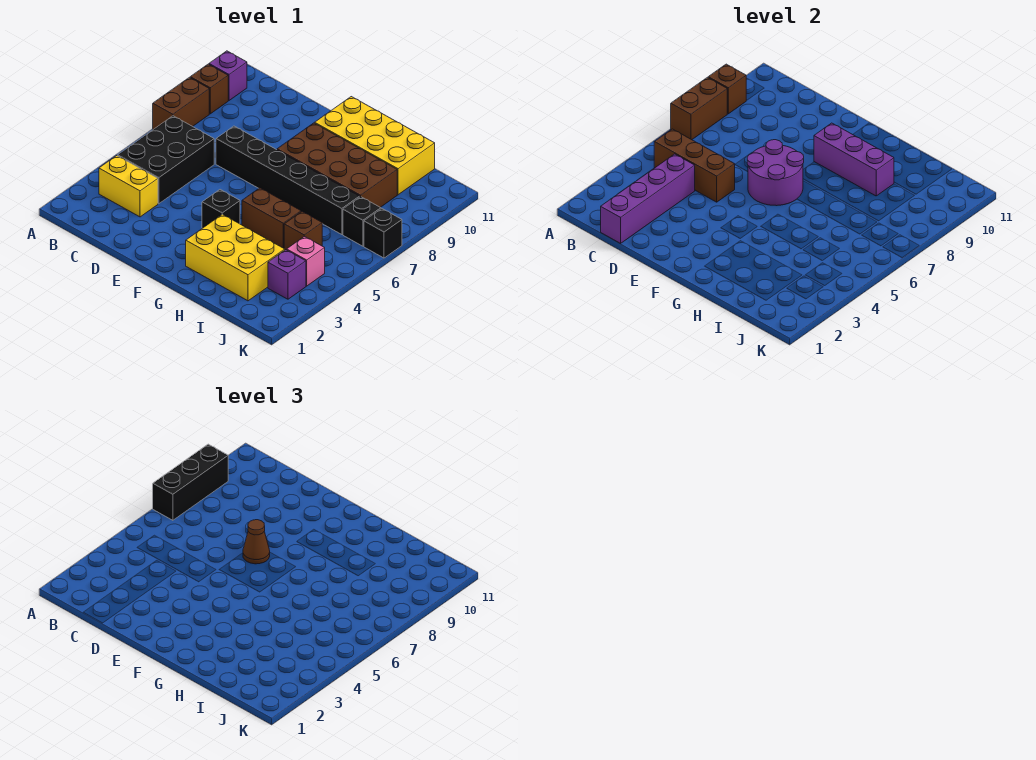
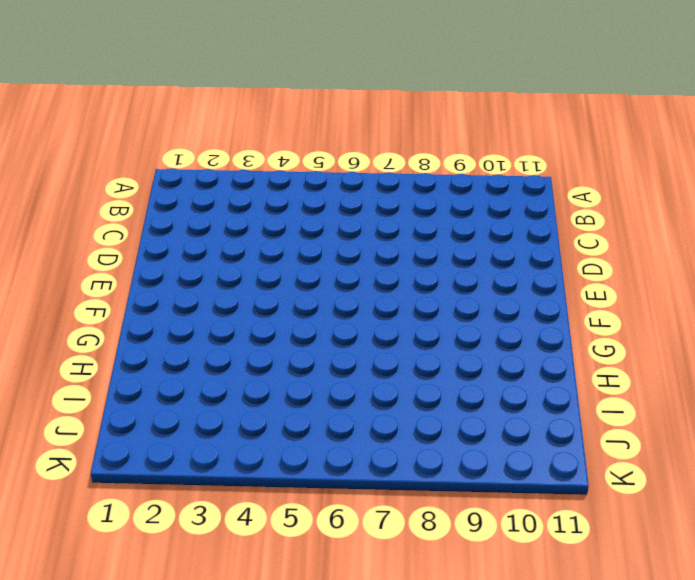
none -> brown brick A7:A8 level 1
none -> brown brick A9 level 1
none -> purple brick A10 level 1

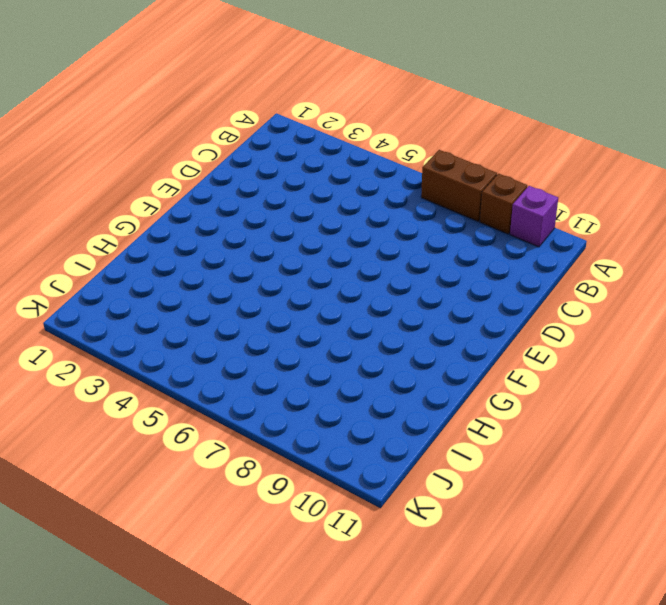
none -> yellow brick B3:C3 level 1
none -> black brick B4:C6 level 1
none -> black brick D7:I7 level 1

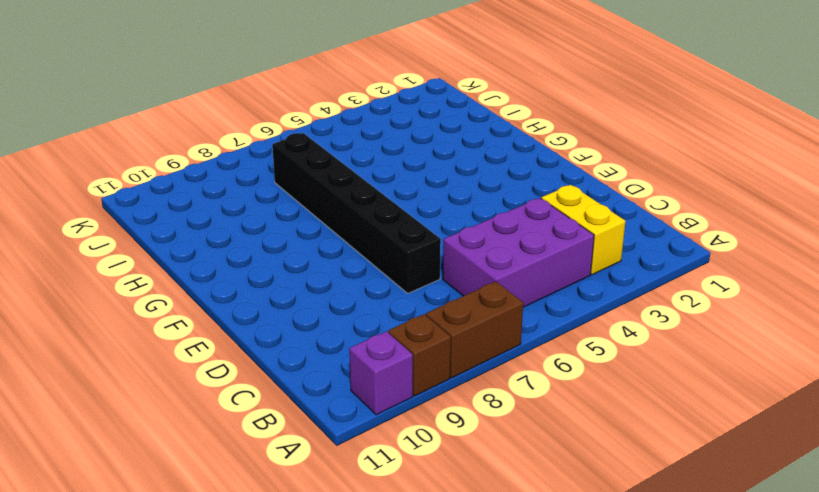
purple brick B4:C6 level 1 -> black brick B4:C6 level 1
none -> black brick F4 level 1
none -> brown brick F8:I9 level 1
none -> yellow brick F10:I11 level 1

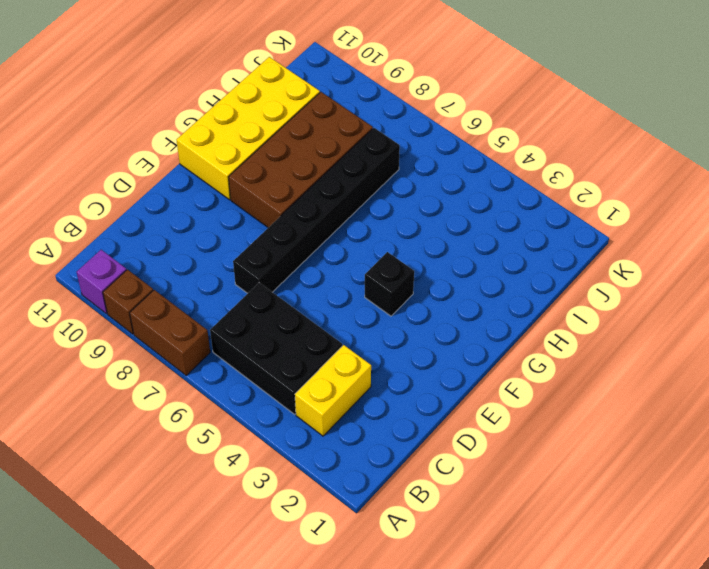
none -> yellow brick G2:I3 level 1
none -> brown brick G5:H5 level 1
none -> brown brick I5 level 1

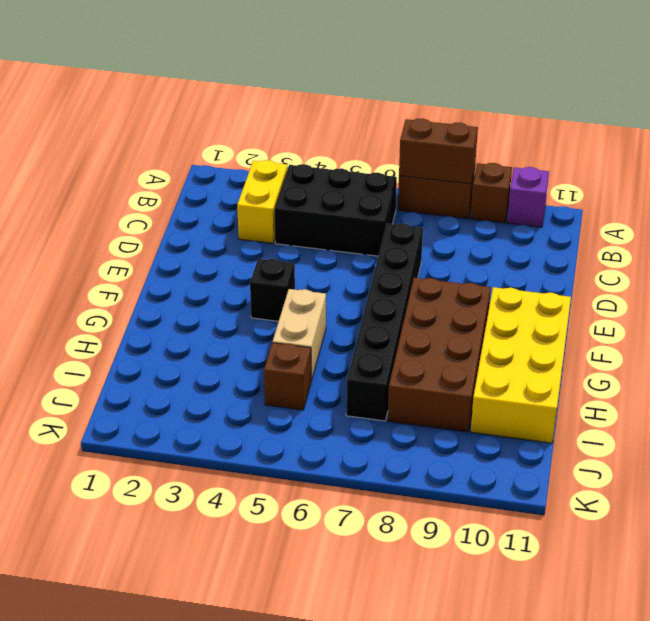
tan brick G5:H5 level 1 -> brown brick G5:H5 level 1
none -> yellow brick G2:I3 level 1
none -> purple brick J3 level 1
none -> pink brick J4 level 1

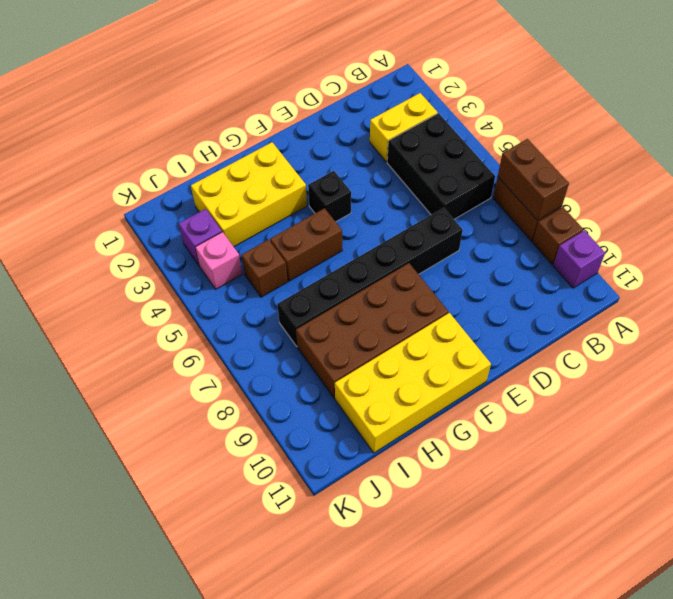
none -> black brick J7 level 1
none -> black brick K7 level 1
none -> brown brick A9 level 2

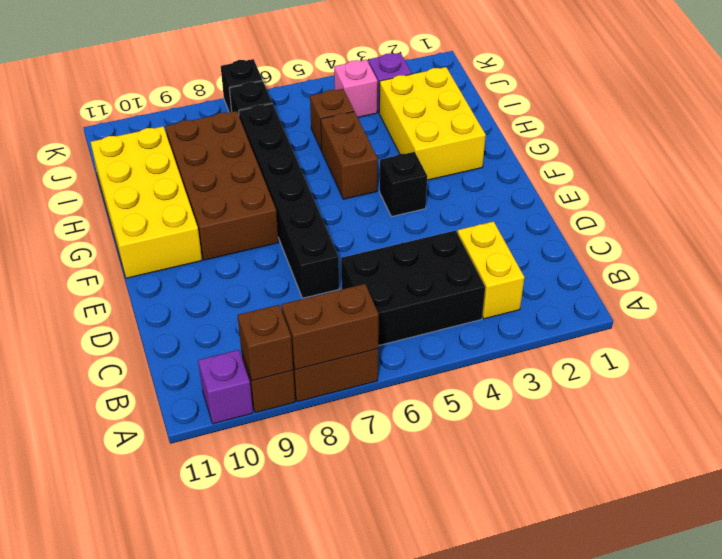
none -> brown brick B5:D5 level 2
none -> purple brick C1:C4 level 2
none -> purple round brick E6:F7 level 2

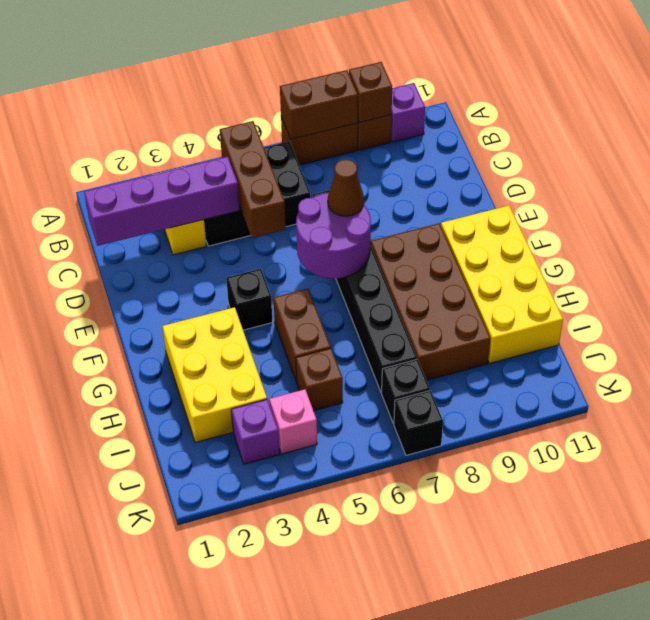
none -> purple brick F9:H9 level 2
none -> black brick A7:A9 level 3

